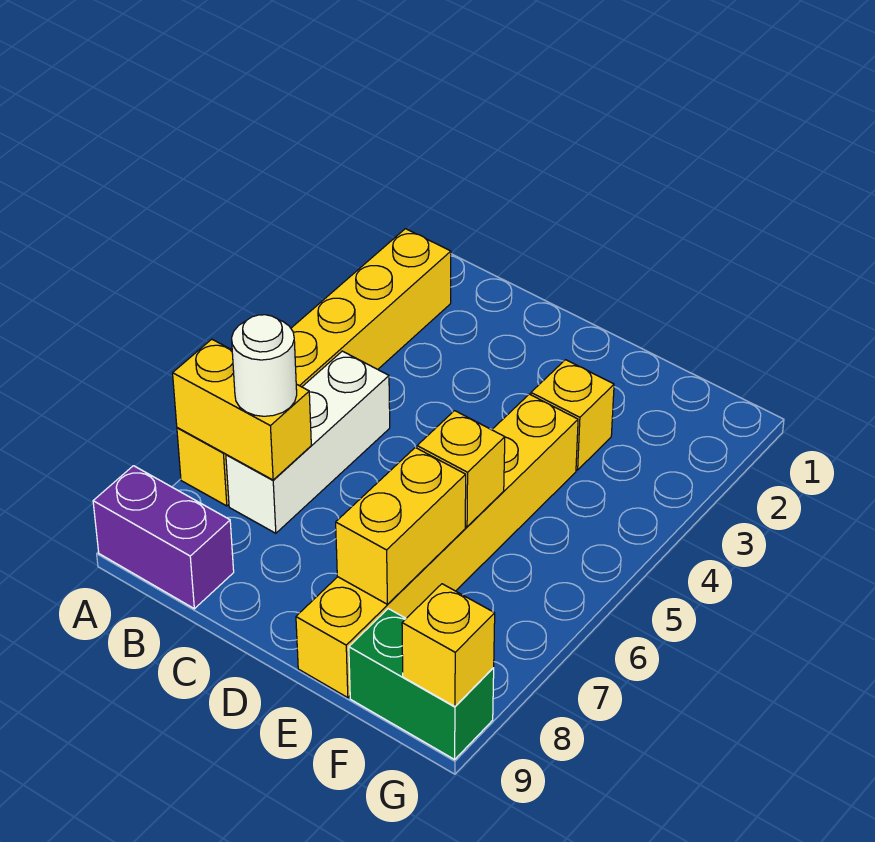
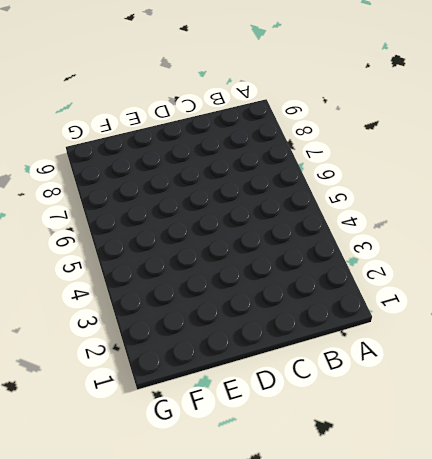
none -> yellow brick A2:A7 level 1
none -> purple brick A9:B9 level 1

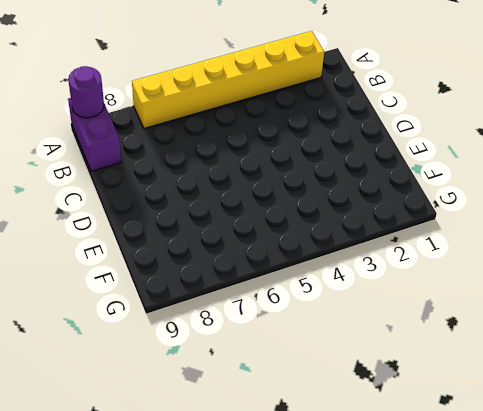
purple round brick A9 level 2 -> none
none -> white brick B5:B7 level 1
none -> yellow brick E3 level 1

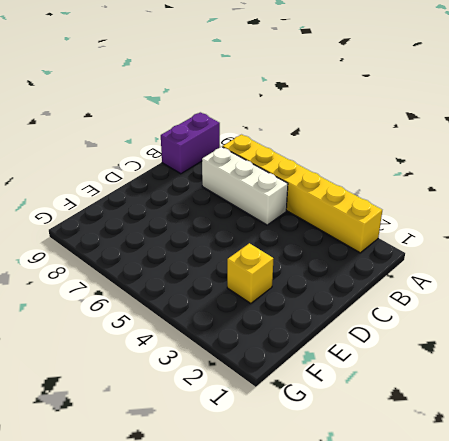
none -> yellow brick E4:E9 level 1
none -> green brick F9:G9 level 1

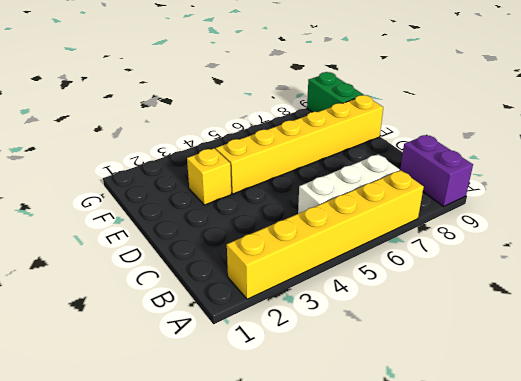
none -> yellow brick A7:B7 level 2
none -> yellow brick E6 level 2

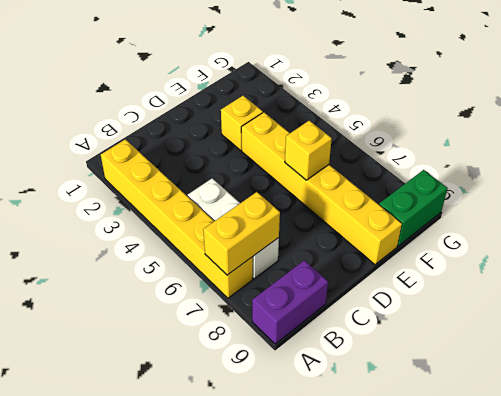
none -> yellow brick E7:E8 level 2
none -> yellow brick G9 level 2

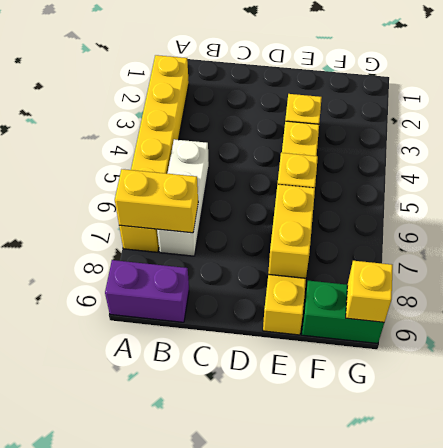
none -> white round brick B7 level 3

